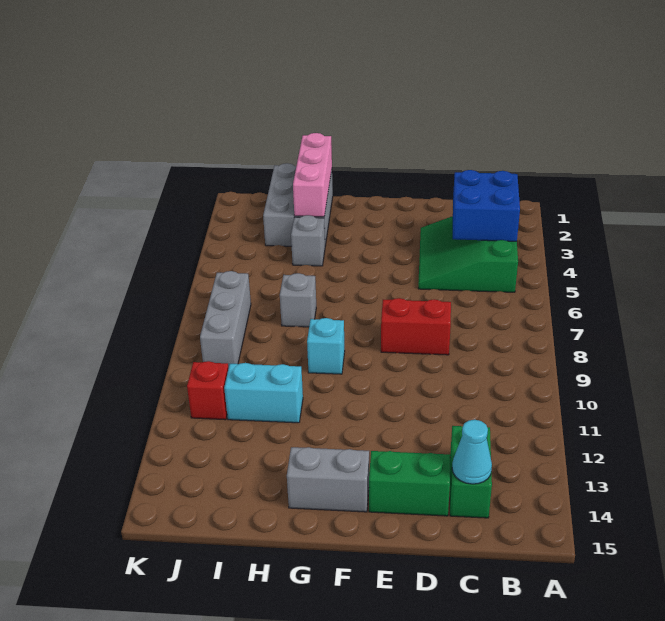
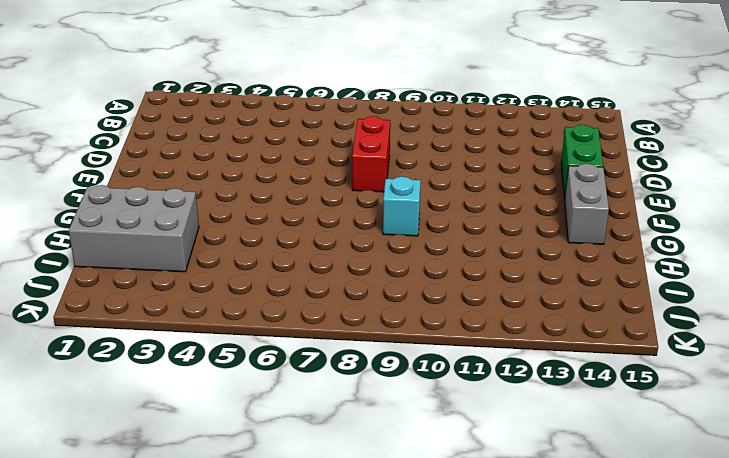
none -> green slope B3:D5 level 1 top B
none -> green brick C13:C14 level 1
none -> grey brick H4 level 1

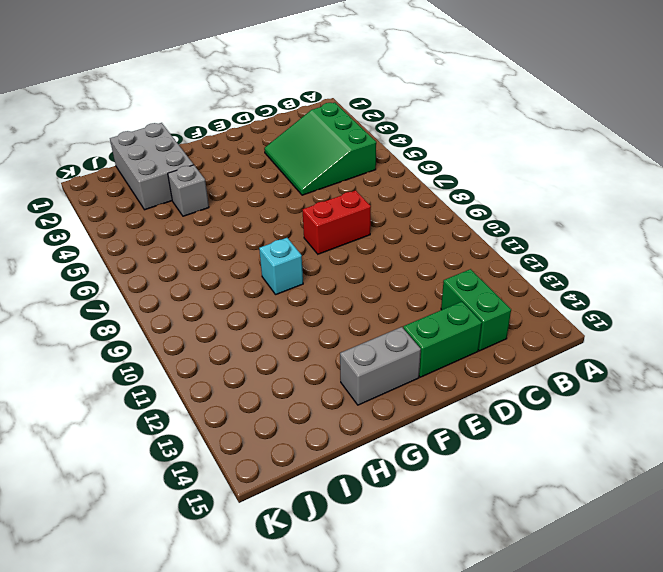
none -> grey brick H7 level 1
none -> cyan brick H11:I11 level 1
none -> grey brick J7:J9 level 1

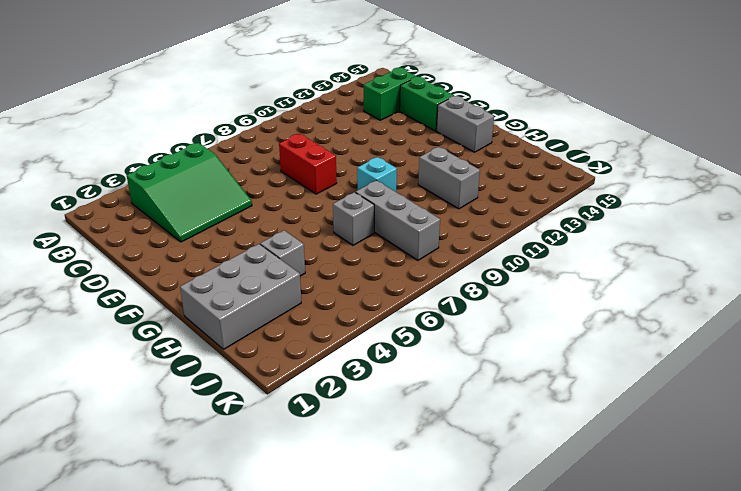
grey brick H8:J8 level 1 -> grey brick J7:J9 level 1
grey brick H11:I11 level 1 -> cyan brick H11:I11 level 1
none -> red brick J11 level 1
none -> blue brick B3:C4 level 2
none -> cyan cone C14 level 2

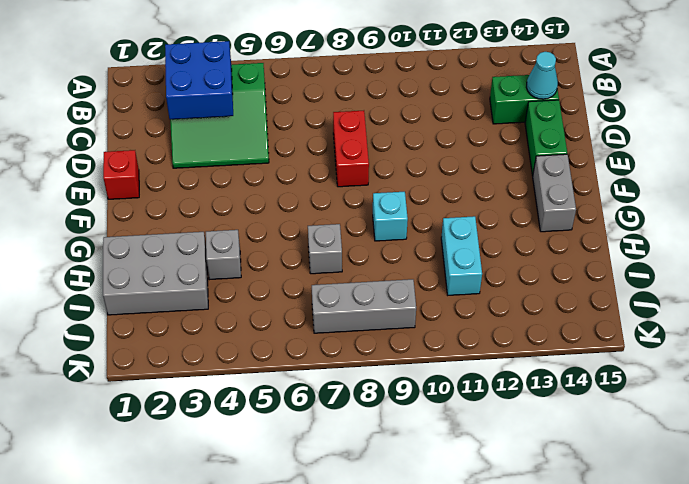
red brick E1 level 1 -> red brick J11 level 1
none -> pink brick H1:H3 level 2

